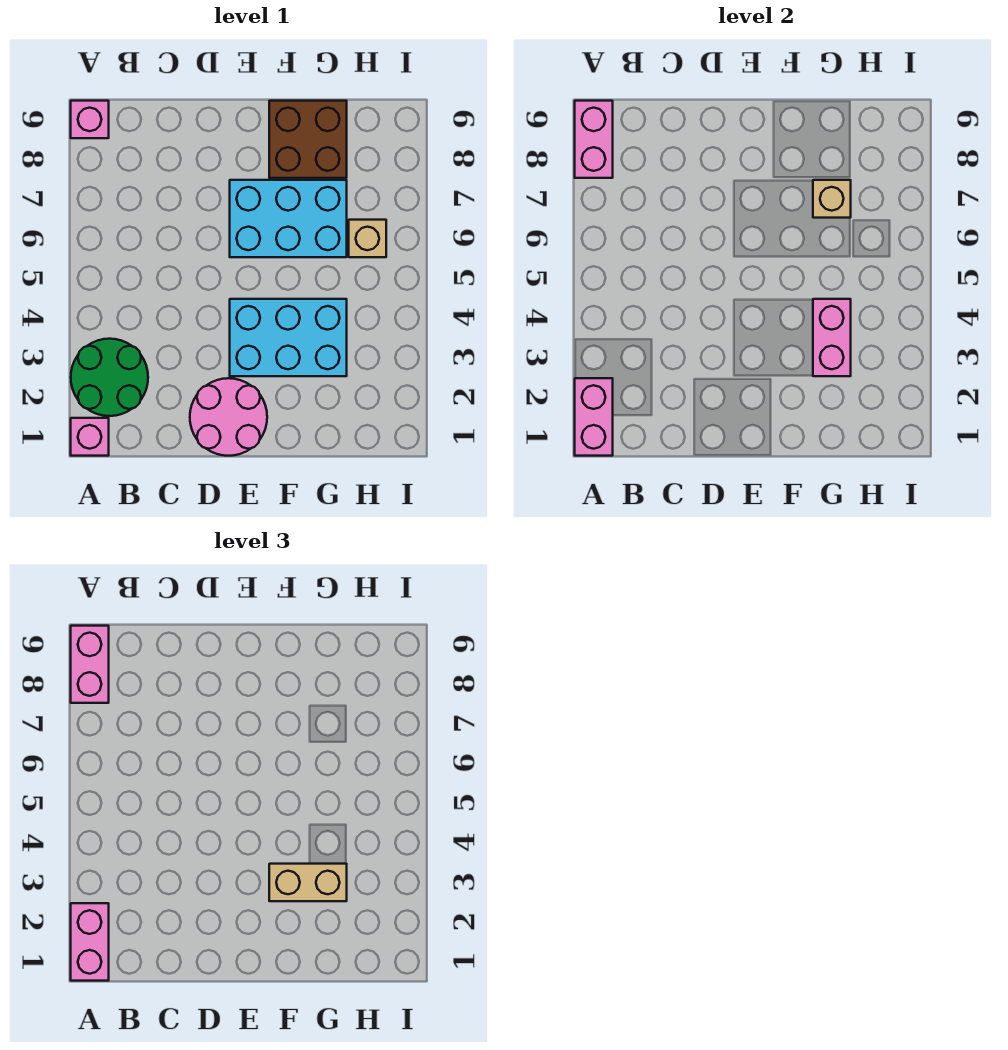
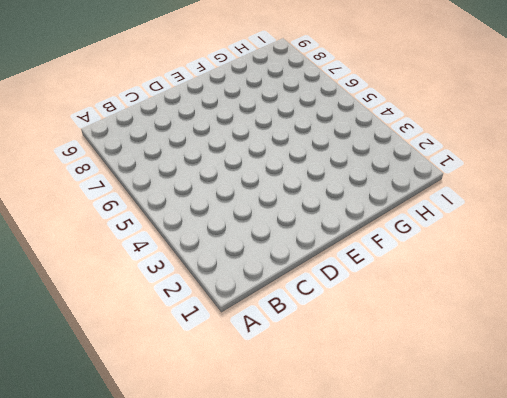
none -> pink brick A1 level 1
none -> green round brick A2:B3 level 1
none -> pink brick A9 level 1

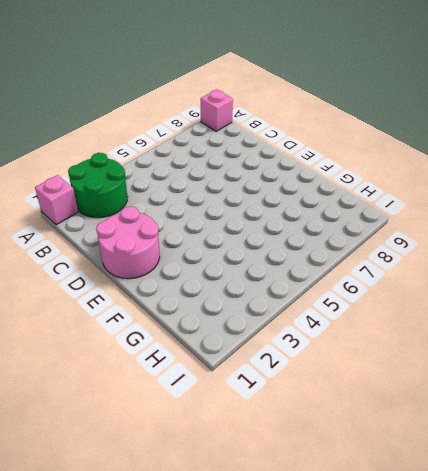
none -> cyan brick E3:G4 level 1
none -> cyan brick E6:G7 level 1
none -> brown brick F8:G9 level 1

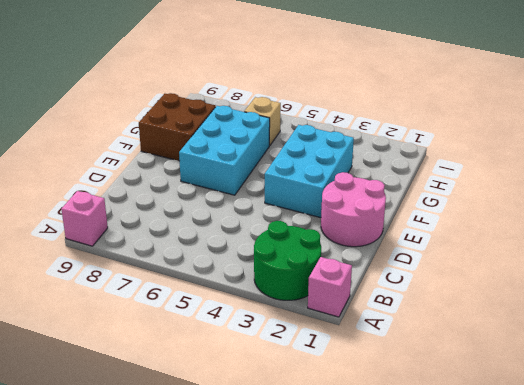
none -> pink brick A1:A2 level 2
none -> pink brick A8:A9 level 2
none -> pink brick G3:G4 level 2

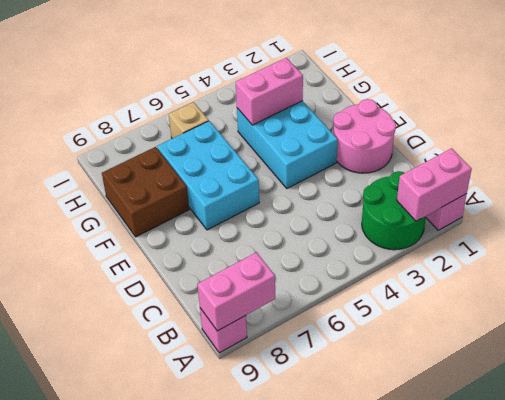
none -> tan brick G7 level 2
none -> pink brick A1:A2 level 3
none -> pink brick A8:A9 level 3

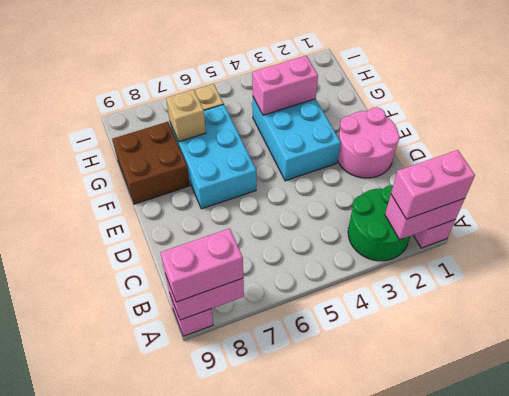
none -> tan brick F3:G3 level 3

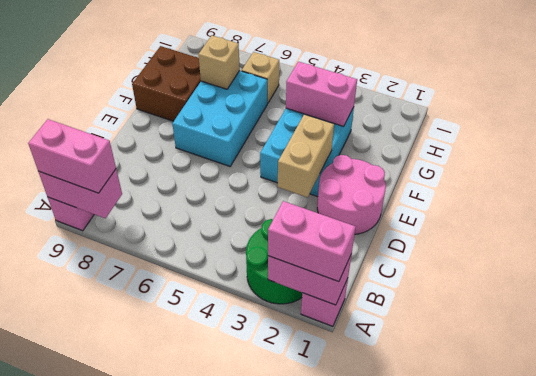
tan brick D3:E3 level 2 -> tan brick F3:G3 level 3

